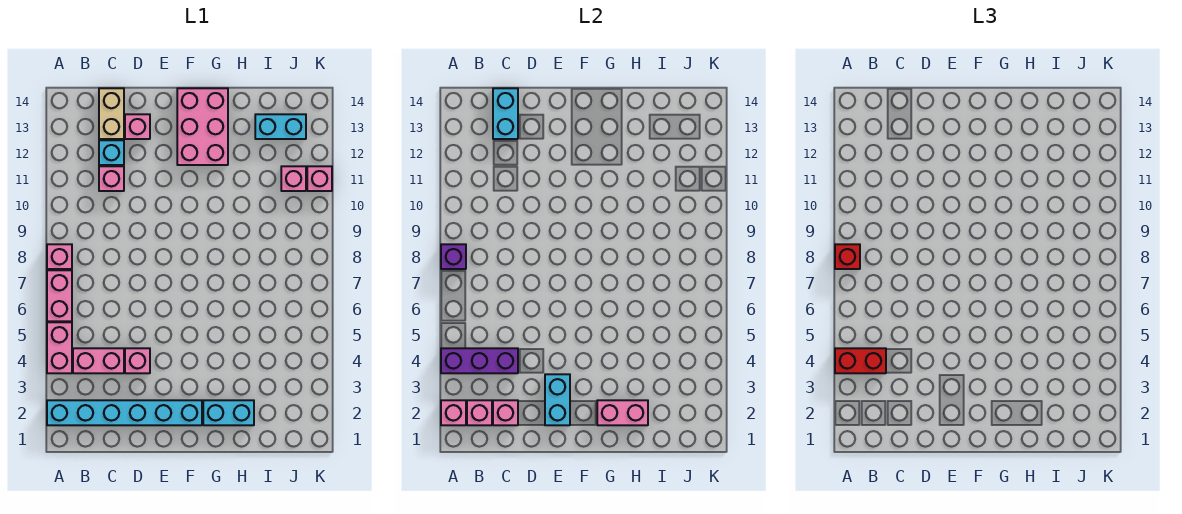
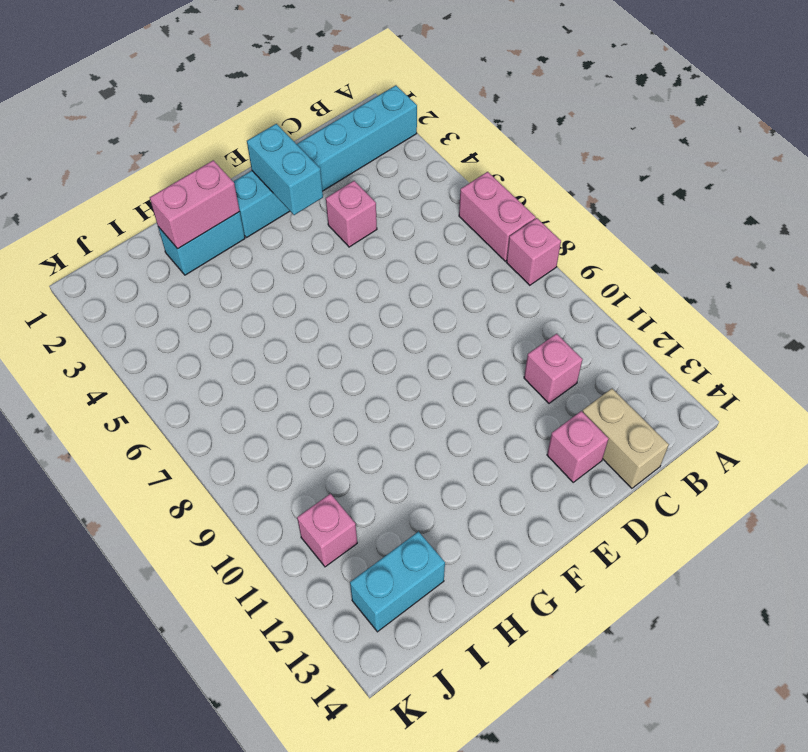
none -> pink brick A4:A5 level 1
none -> pink brick B4:C4 level 1
none -> cyan brick C12 level 1

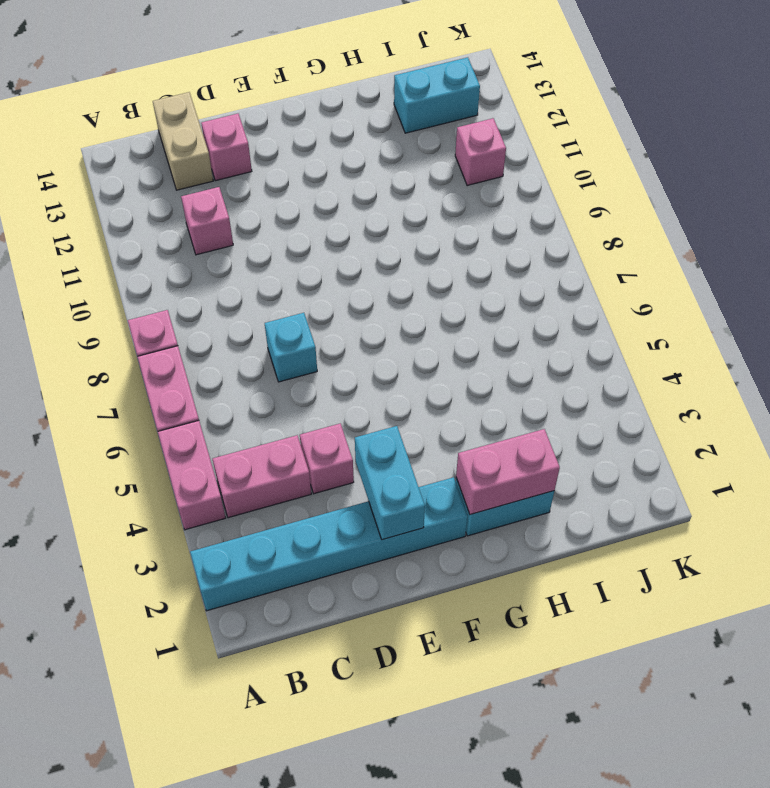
cyan brick D7 level 1 -> cyan brick C12 level 1
none -> pink brick F12:G14 level 1
none -> pink brick K11 level 1
none -> pink brick A2 level 2

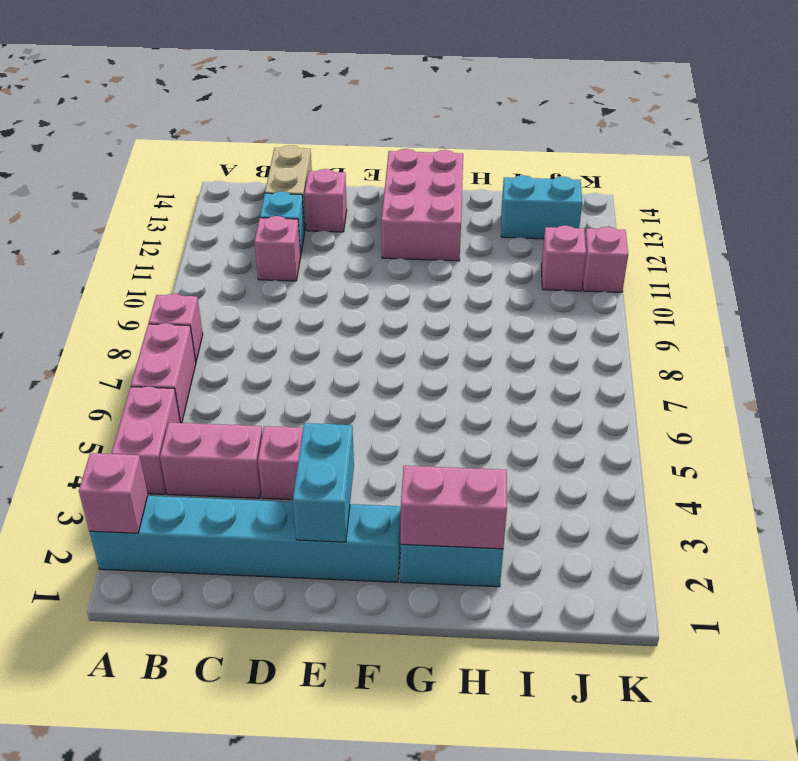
none -> purple brick A4:C4 level 2
none -> purple brick A8 level 2
none -> pink brick B2 level 2

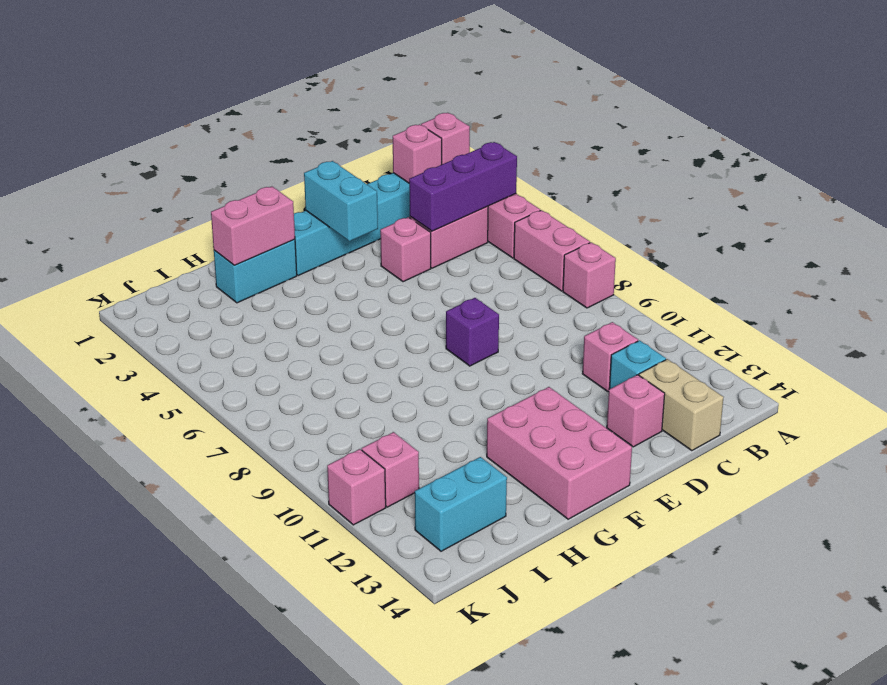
purple brick E8 level 1 -> purple brick A8 level 2
none -> pink brick C2 level 2
none -> cyan brick C13:C14 level 2
none -> red brick A4:B4 level 3

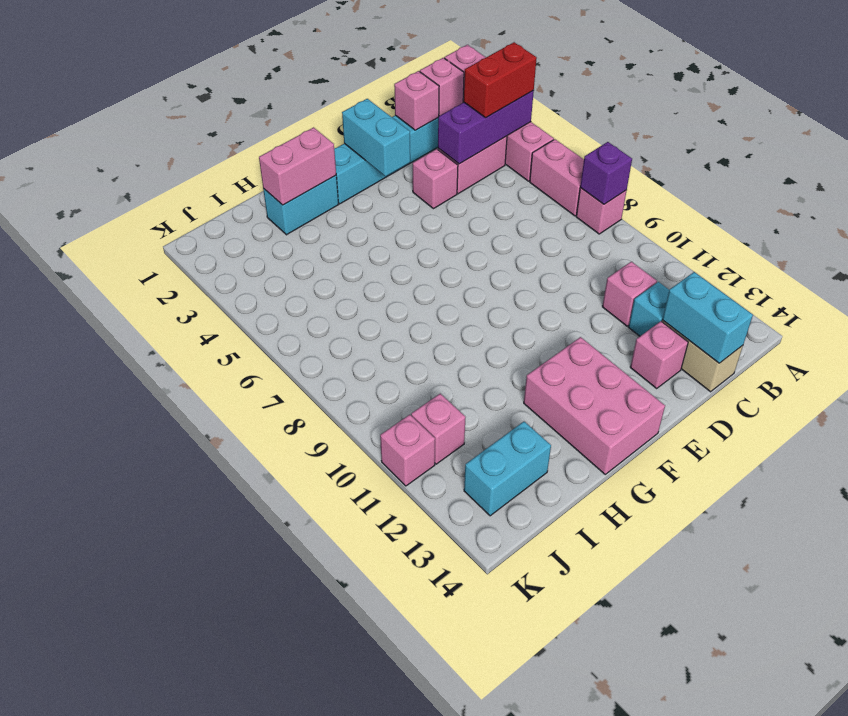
none -> red brick A8 level 3

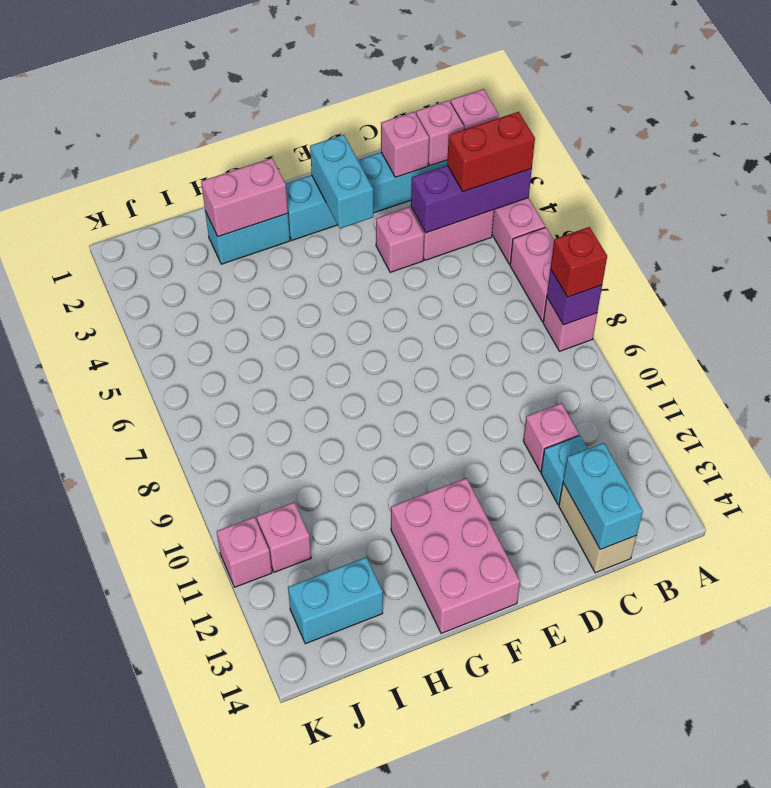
none -> pink brick D13 level 1

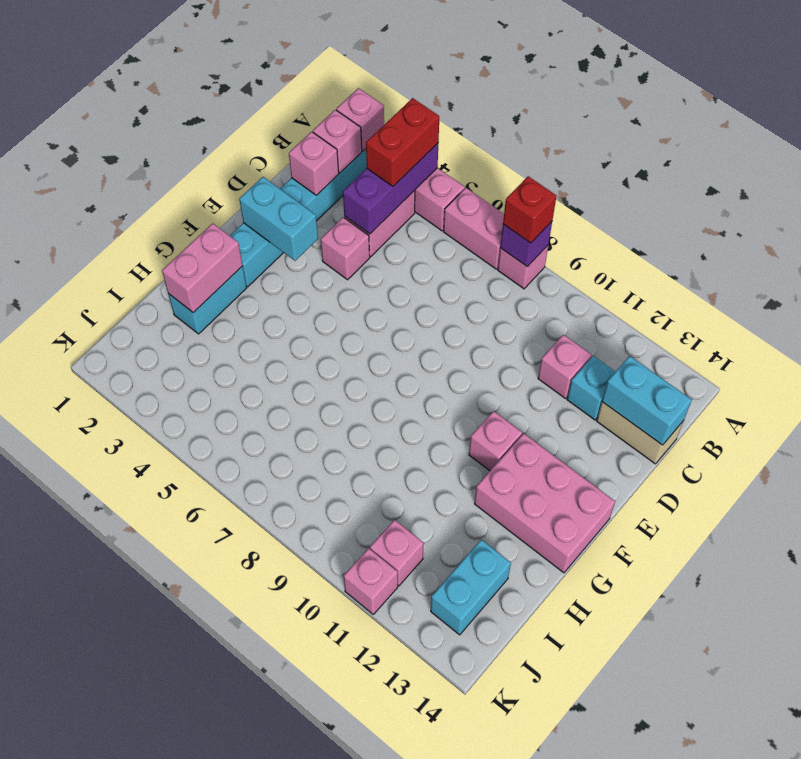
pink brick F11 level 1 -> pink brick D13 level 1

